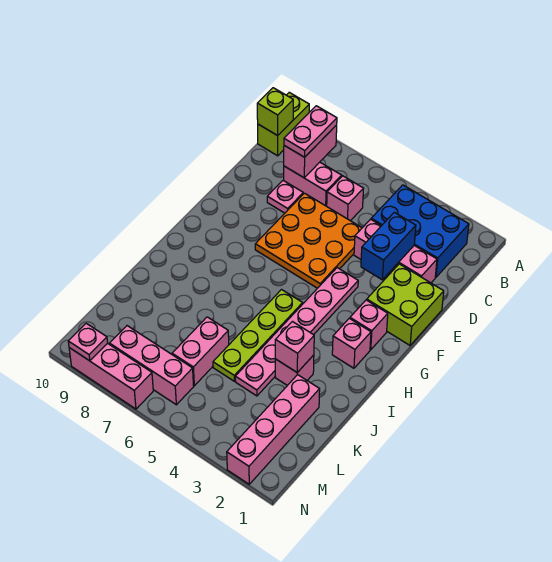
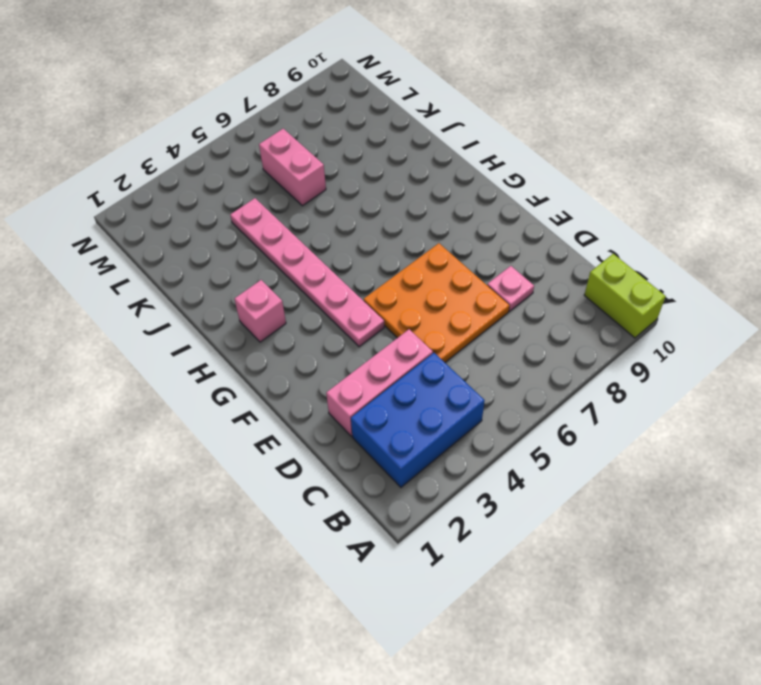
none -> pink brick C6 level 1
none -> pink brick C7:C8 level 1
none -> lime brick E1:F2 level 1

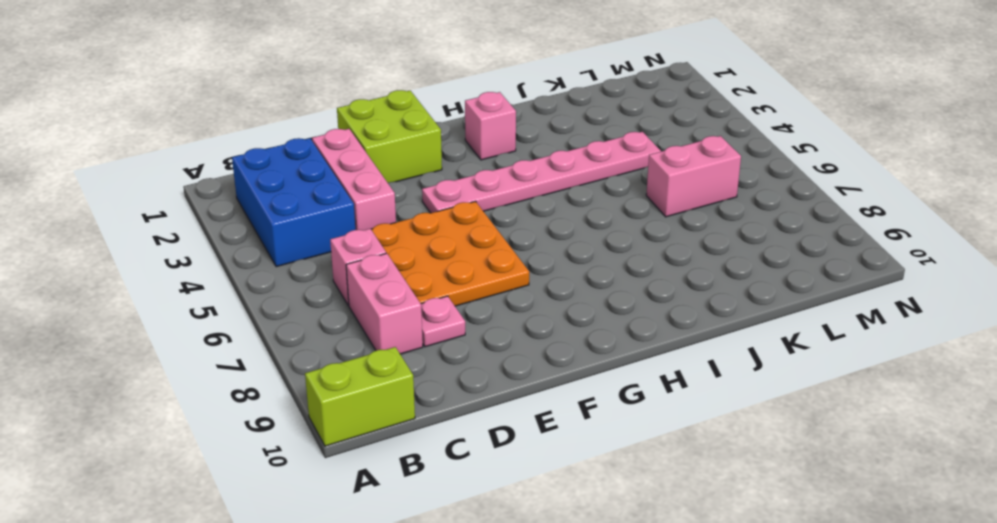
none -> pink brick G2 level 1
none -> lime plate H5:K5 level 1
none -> pink brick J3 level 1

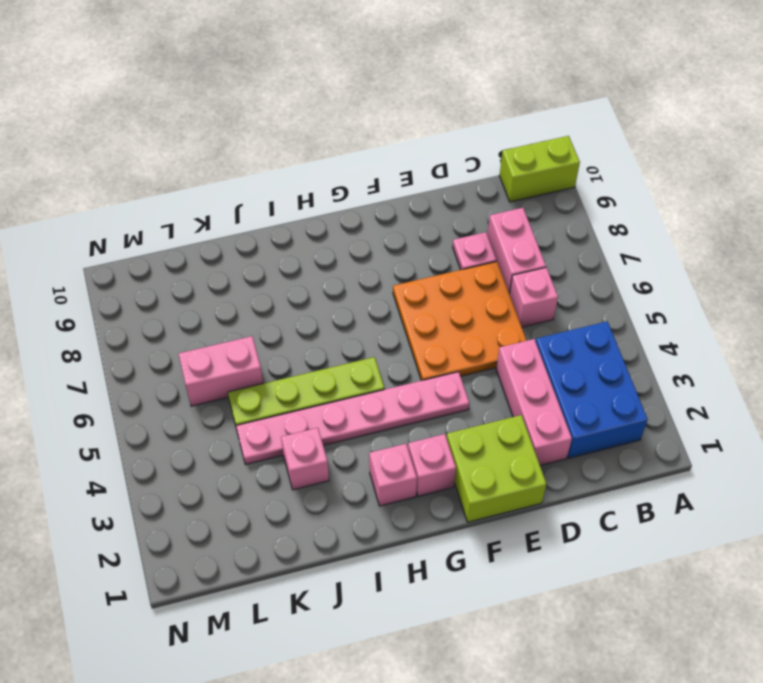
none -> pink brick K2:N2 level 1
none -> pink brick M6:M8 level 1
none -> pink brick N7:N9 level 1

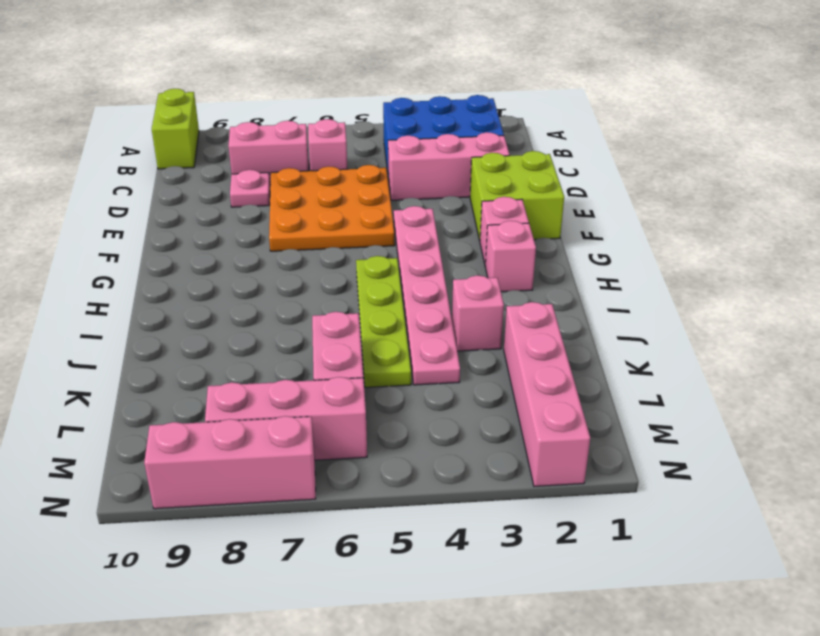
none -> pink brick B8:C8 level 2
none -> lime brick B10 level 2
none -> blue brick D3:E3 level 2

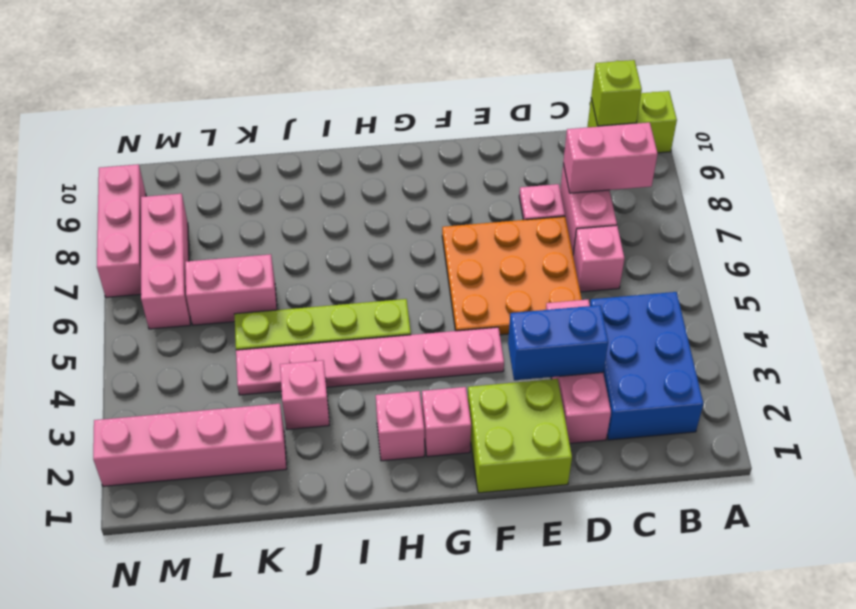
none -> pink brick J3 level 2
none -> pink plate N9 level 2
none -> pink plate B8:C8 level 3

